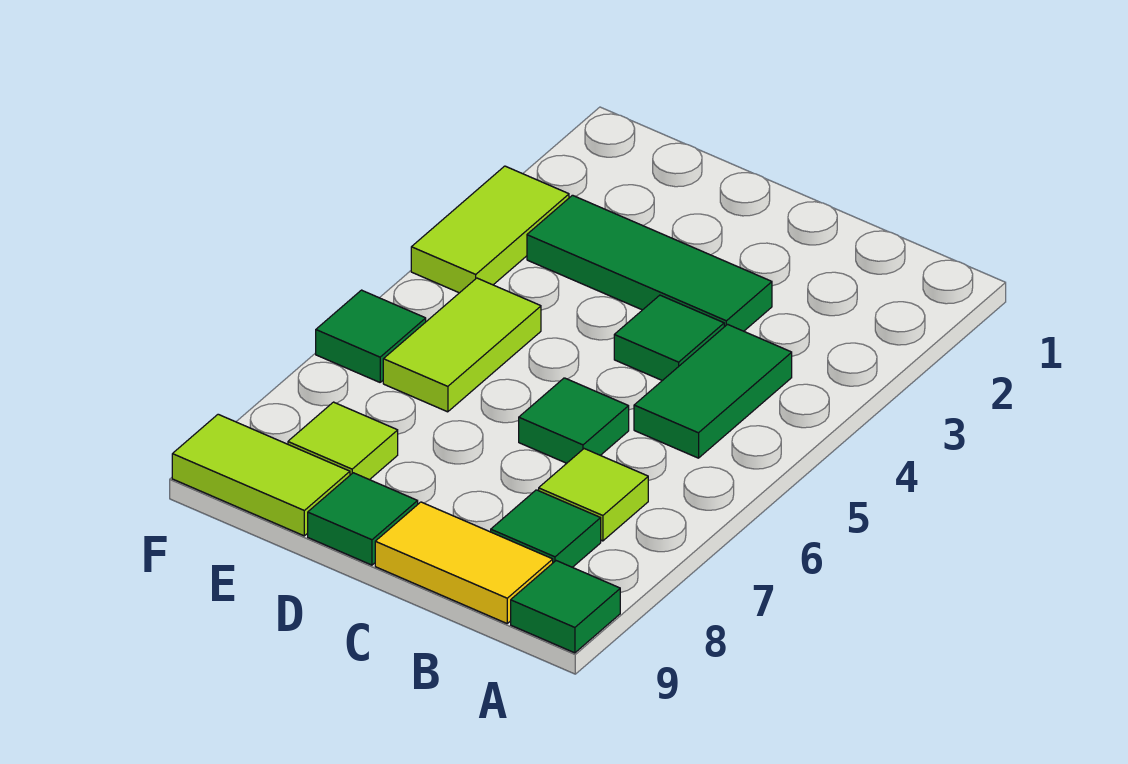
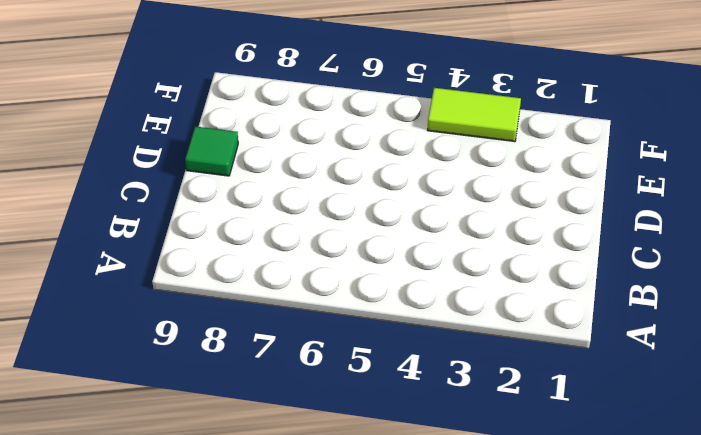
none -> green tile A9 level 1
none -> green tile B4:B5 level 1
none -> lime tile B7 level 1

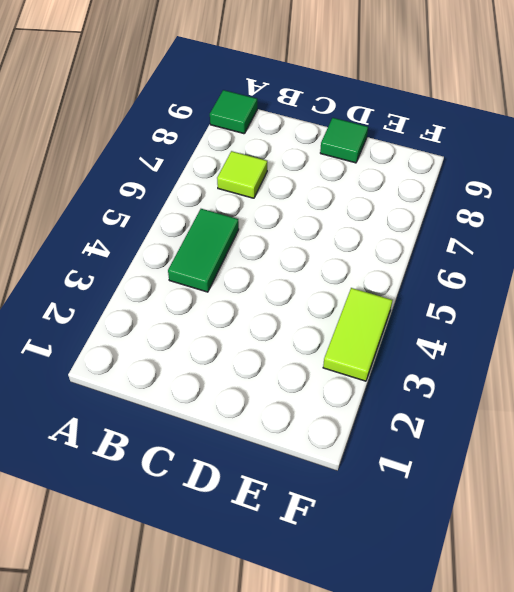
none -> green tile B8 level 1
none -> yellow tile B9:C9 level 1
none -> green tile C3:E3 level 1

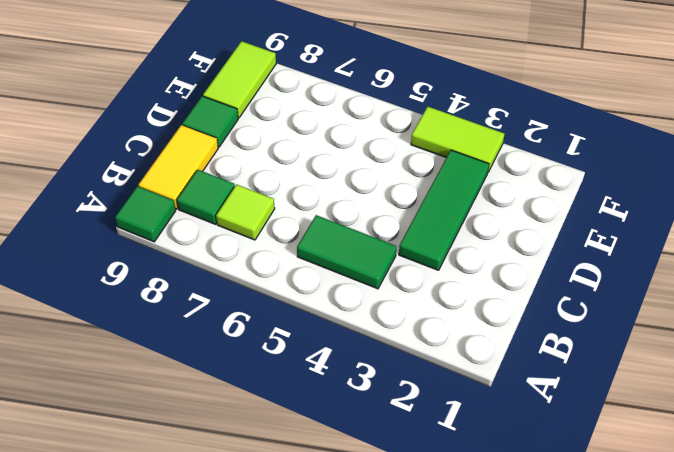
none -> green tile C4 level 1
none -> green tile C6 level 1
none -> lime tile E5:E6 level 1

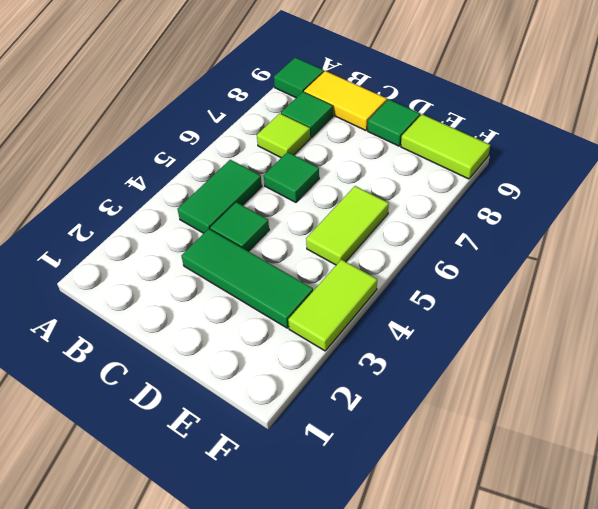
none -> lime tile E8 level 1
none -> green tile F6 level 1

